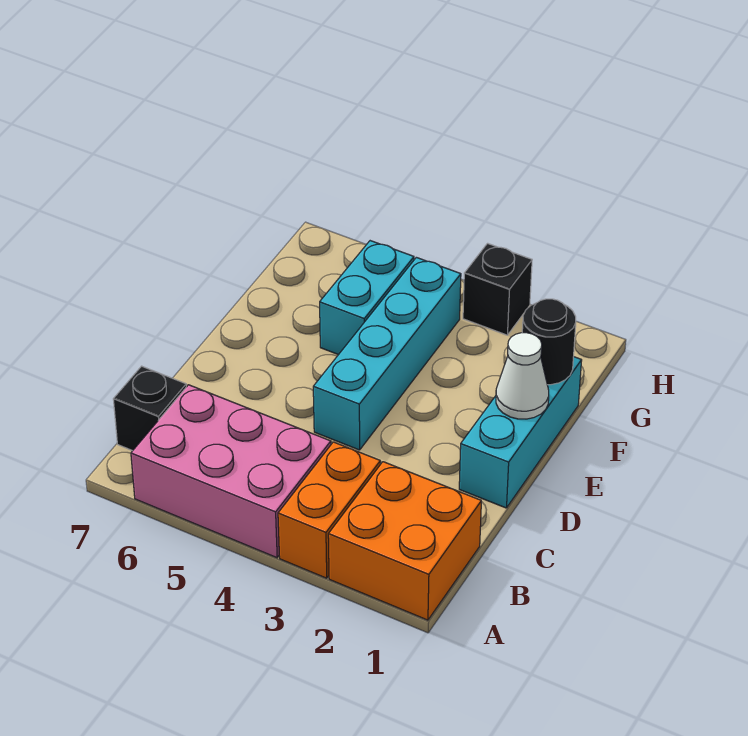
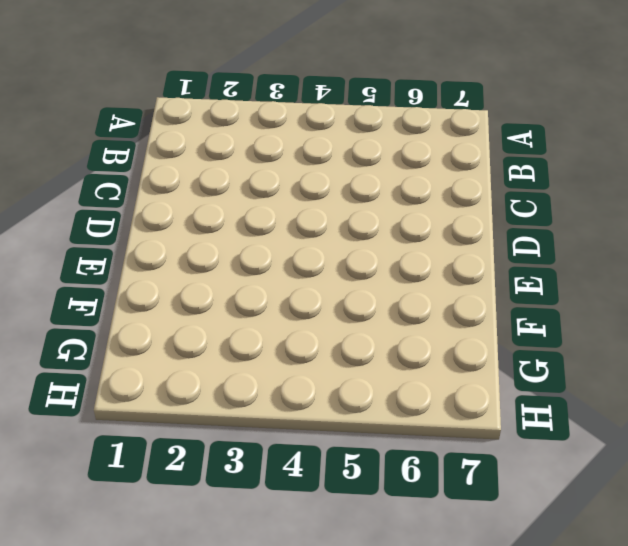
none -> orange brick A1:B2 level 1
none -> orange brick A3:B3 level 1

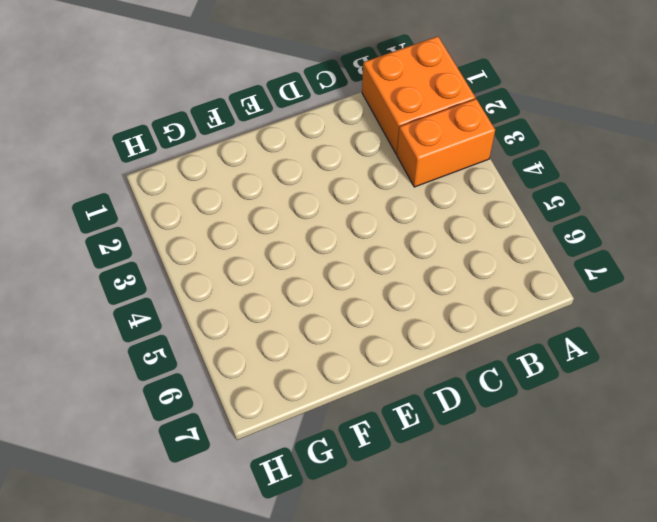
none -> pink brick A4:B6 level 1
none -> black brick B7 level 1

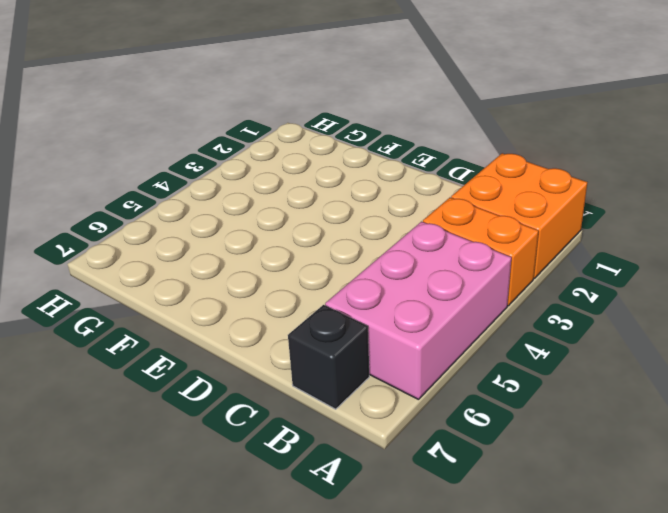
none -> cyan brick D1:F1 level 1
none -> cyan brick D4:G4 level 1

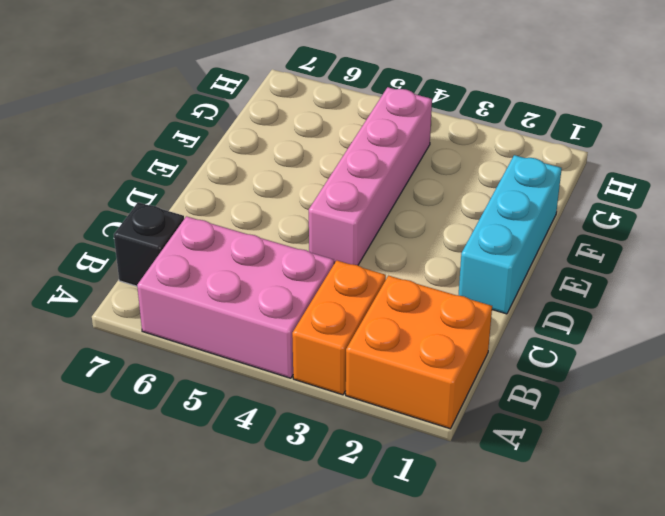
pink brick D4:G4 level 1 -> cyan brick D4:G4 level 1
none -> cyan brick F5:G5 level 1
none -> black brick H3 level 1

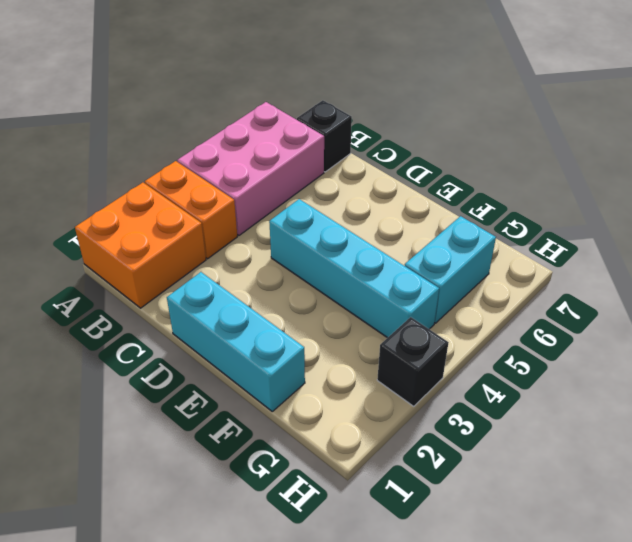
cyan brick G5:G6 level 1 -> cyan brick F5:G5 level 1
none -> white cone E1 level 2
none -> black round brick F1 level 2

